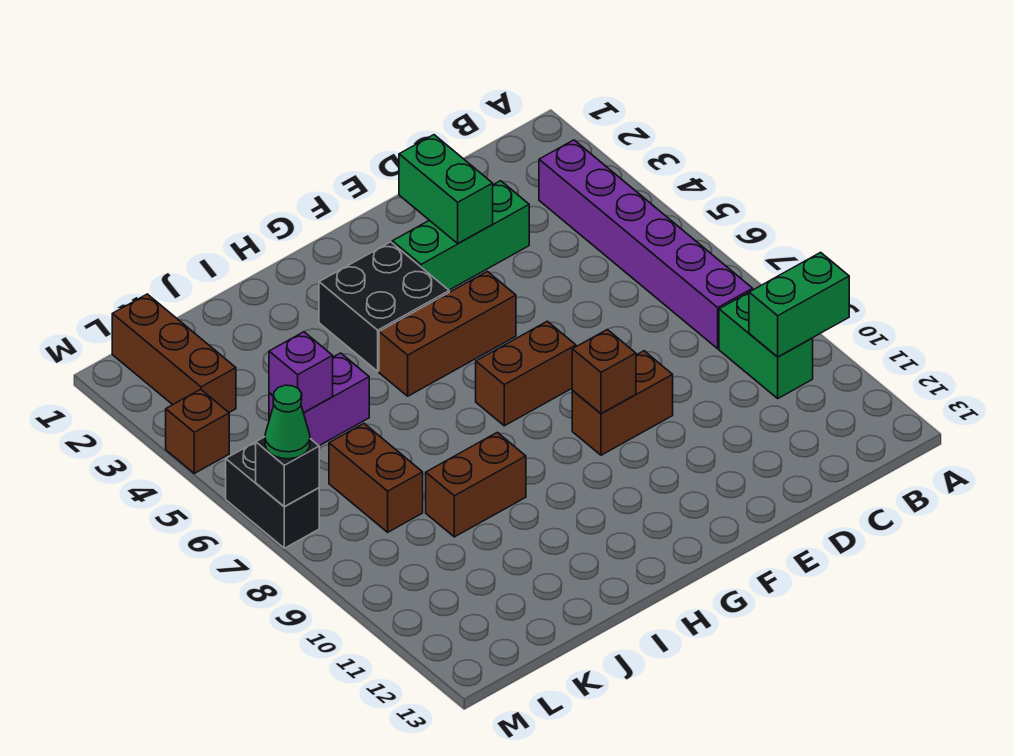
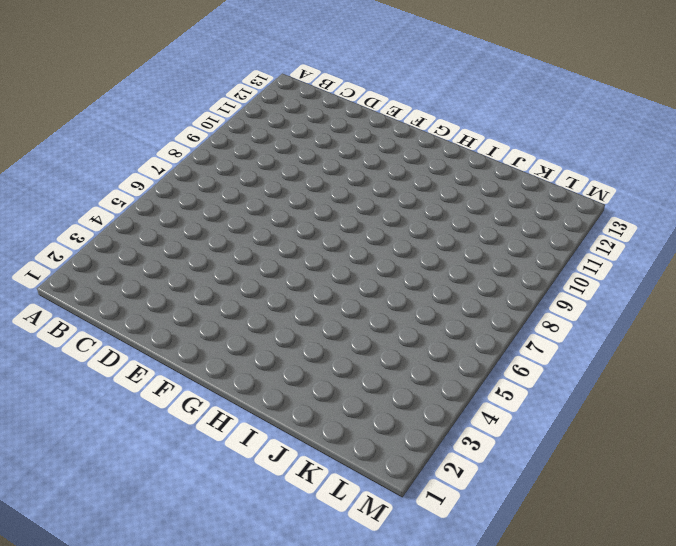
none -> purple brick B3:B8 level 1
none -> green brick B9:B10 level 1
none -> green brick D3:F3 level 1

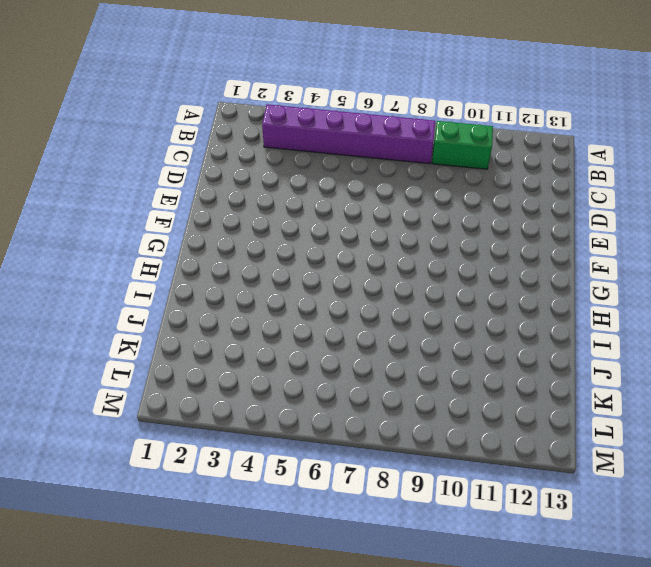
none -> green brick D3:F3 level 1
none -> brown brick E9:F9 level 1
none -> brown brick F5:H5 level 1

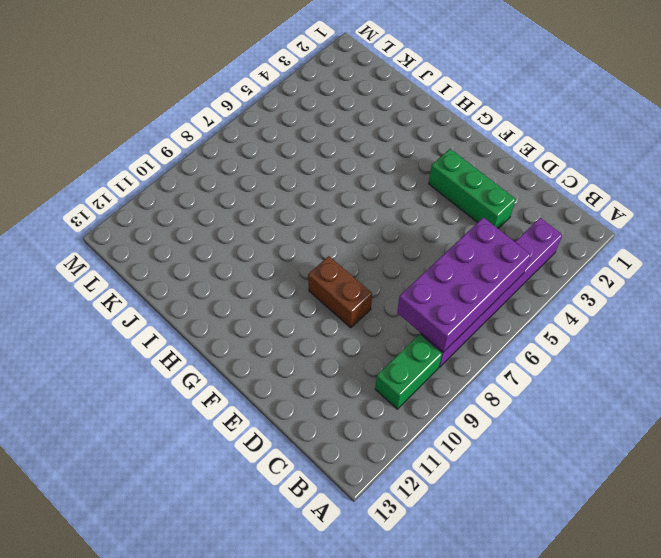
purple brick B5:C8 level 2 -> none
none -> brown brick F5:H5 level 1
none -> brown brick F7:G7 level 1
none -> black brick G3:H4 level 1

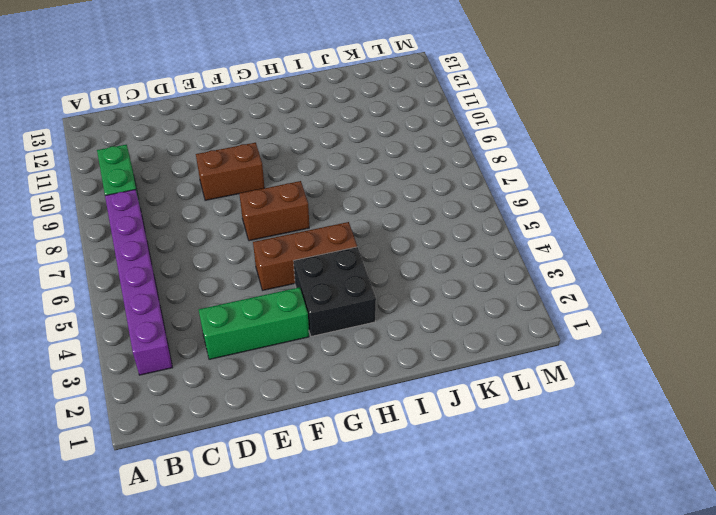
none -> brown brick I9:J9 level 1
none -> purple brick J5:K5 level 1
none -> brown brick K7:K8 level 1

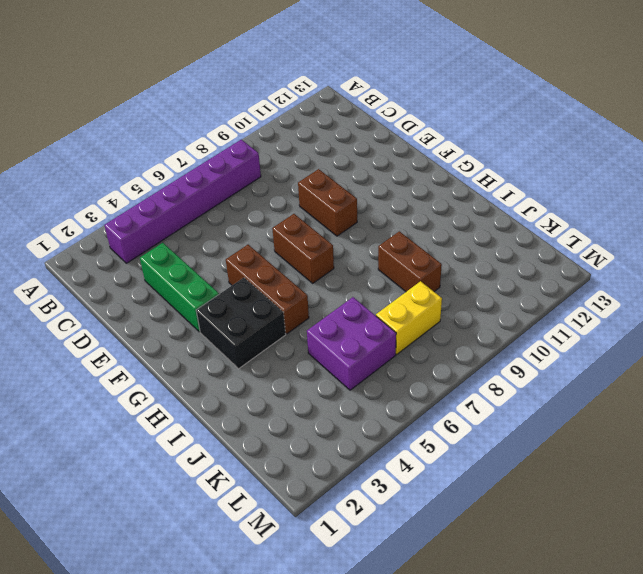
purple brick J5:K6 level 1 -> purple brick J5:K5 level 1
yellow brick K7:K8 level 1 -> brown brick K7:K8 level 1
none -> green brick B9:B10 level 1
none -> brown brick L1:L3 level 1
none -> brown brick M4 level 1

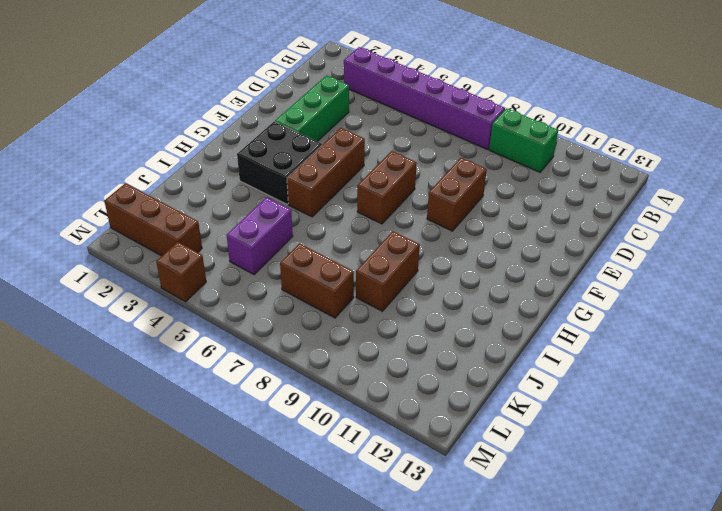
none -> black brick M6:M7 level 1
none -> green brick A10:B10 level 2
none -> green brick E2:E3 level 2

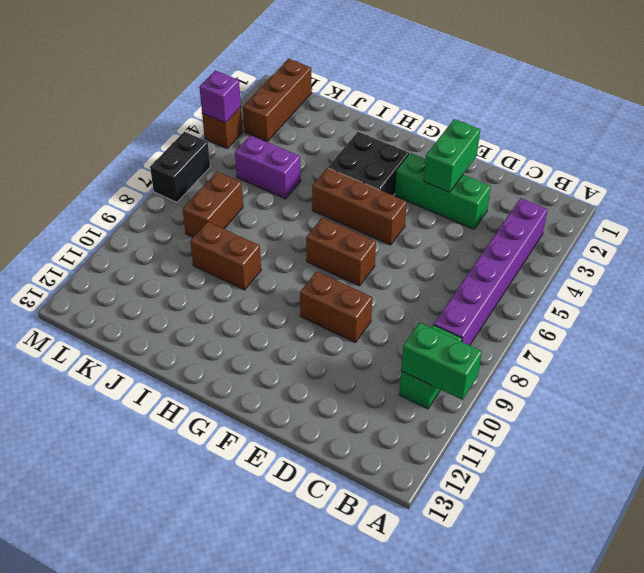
purple brick M4 level 2 -> purple brick K5 level 2
none -> brown brick F9 level 2
none -> black brick M7 level 2
none -> green cone M7 level 3

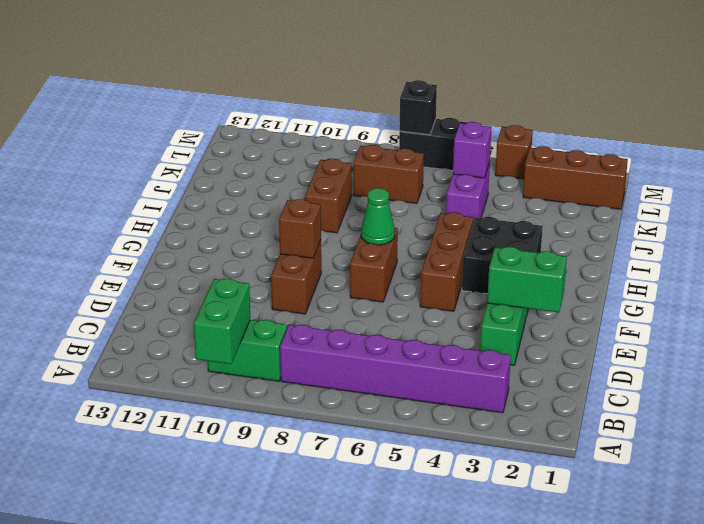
green cone G7 level 2 -> green cone M7 level 3

